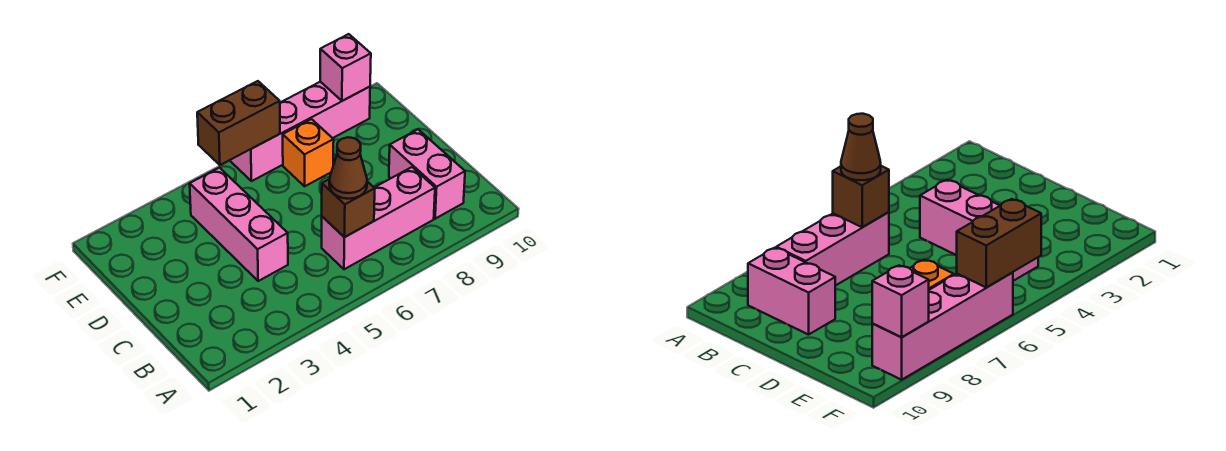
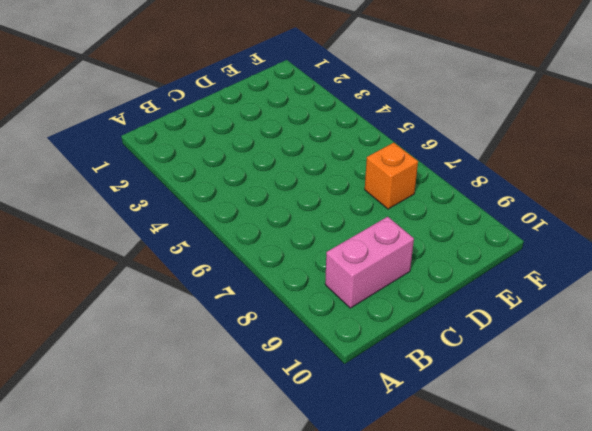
none -> pink brick B6:B8 level 1
none -> pink brick C4:E4 level 1

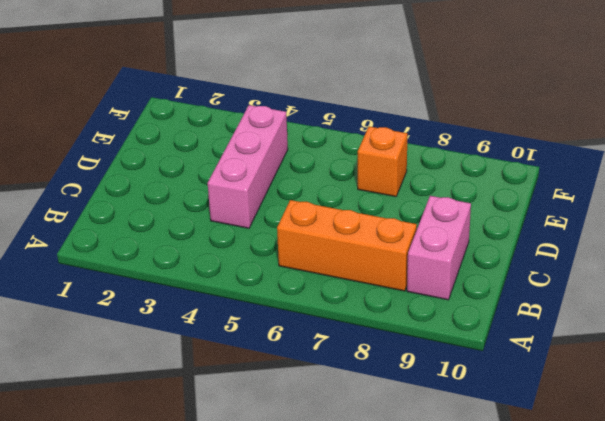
orange brick B6:B8 level 1 -> pink brick B6:B8 level 1
none -> pink brick F6:F9 level 1
none -> brown brick B6 level 2

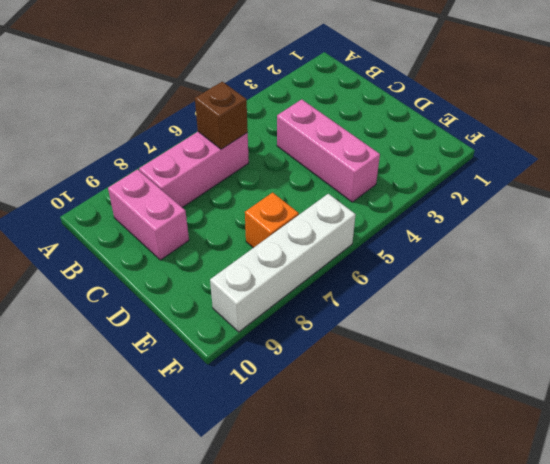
white brick F6:F9 level 1 -> pink brick F6:F9 level 1
none -> brown brick F5:F6 level 2
none -> pink brick F9 level 2

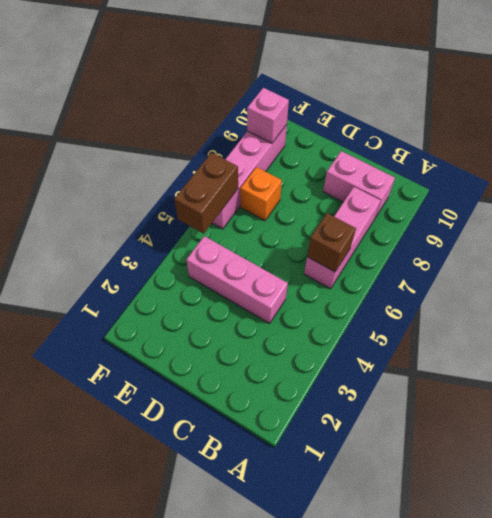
none -> brown cone B6 level 3

